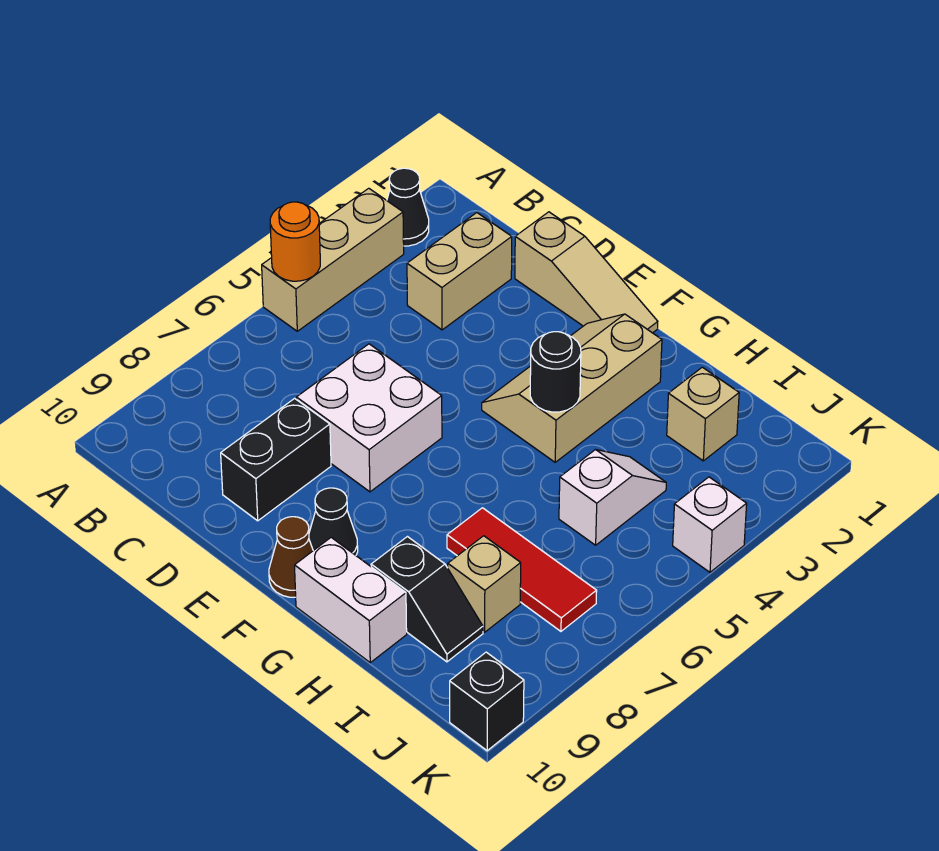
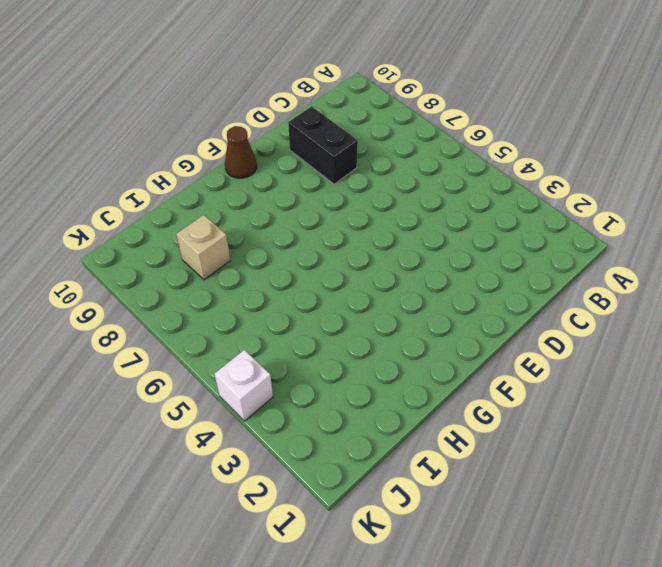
none -> black cone A2 level 1
none -> tan brick A3:A5 level 1
none -> tan brick C2:C3 level 1

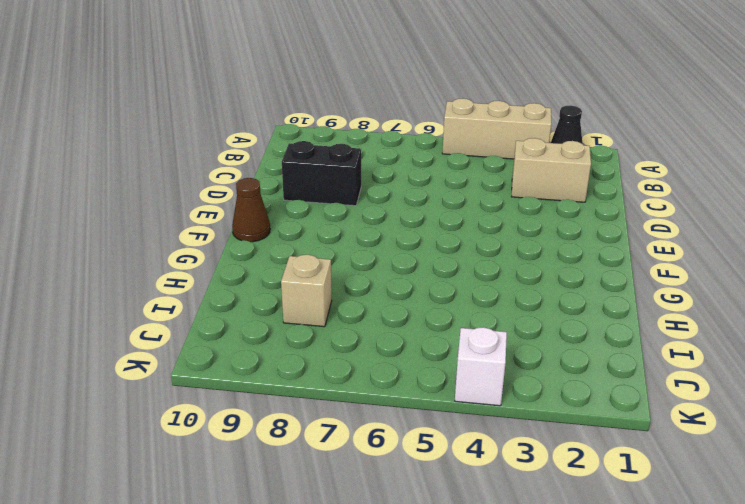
none -> tan slope D1:F1 level 1 top D
none -> white brick D6:E7 level 1
none -> tan slope F2:G4 level 1 top G

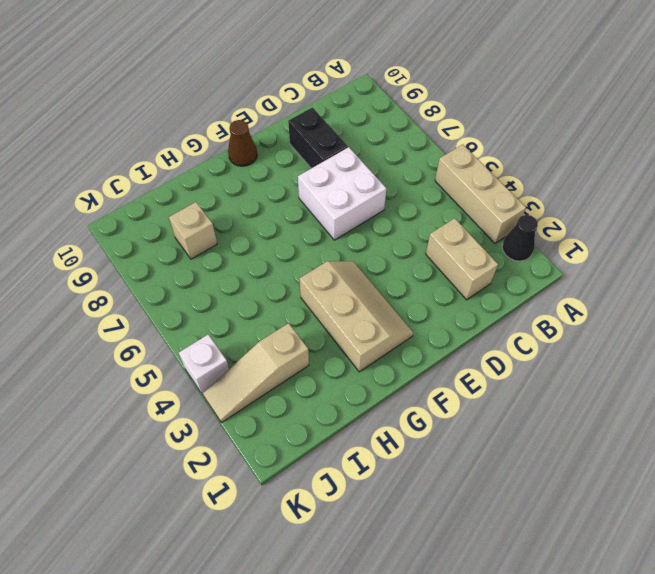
tan slope I3:K3 level 1 top I -> tan slope D1:F1 level 1 top D
none -> black cone F9 level 1
none -> white brick G10:H10 level 1
none -> red tile H7:J7 level 1

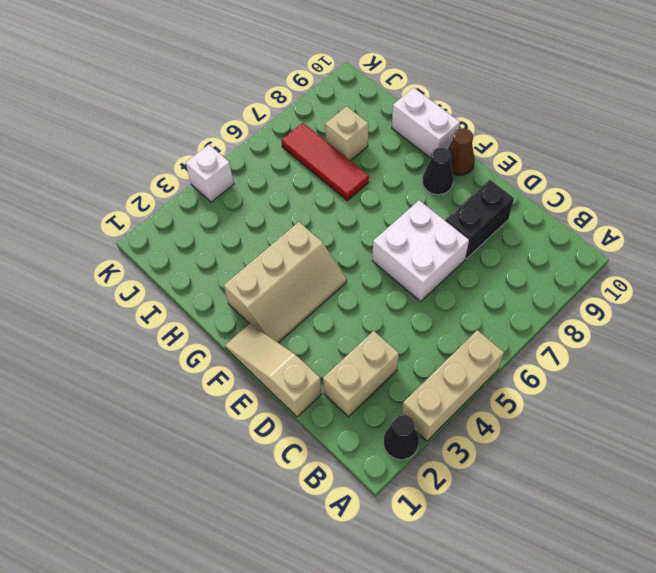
none -> black slope H9:I9 level 1 top H
none -> tan brick I2 level 1
none -> white slope I4:I5 level 1 top 5

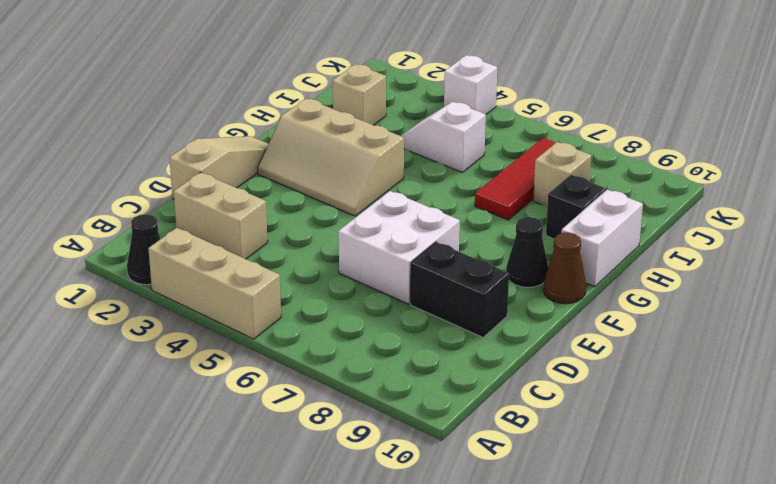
none -> black brick K10 level 1
none -> orange round brick A5 level 2
none -> black round brick G4 level 2

